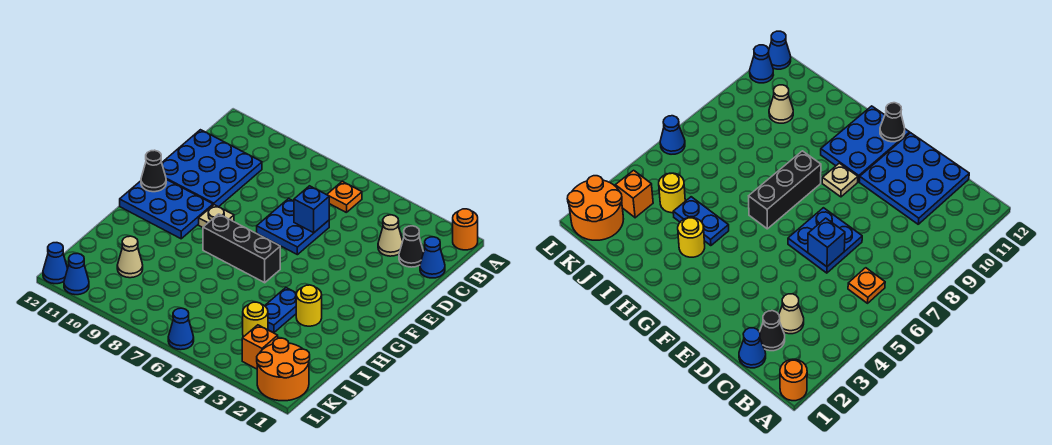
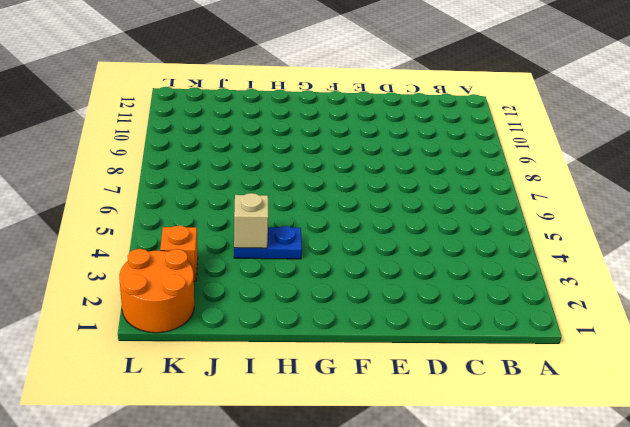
tan brick I4 level 2 -> none
none -> orange round brick A1 level 1
none -> orange plate B6 level 1
none -> blue cone C1 level 1

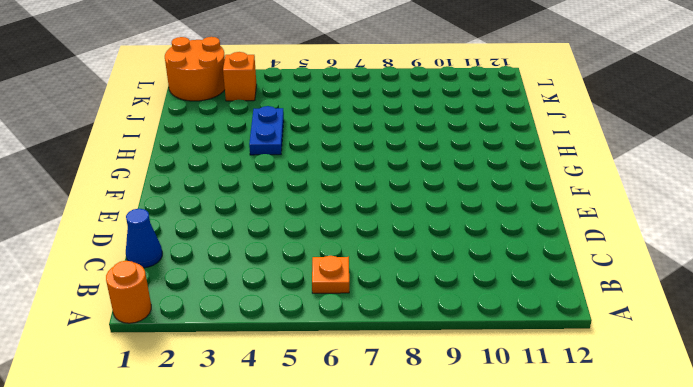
none -> black cone C2 level 1
none -> tan cone C3 level 1
none -> blue plate C10:E12 level 1

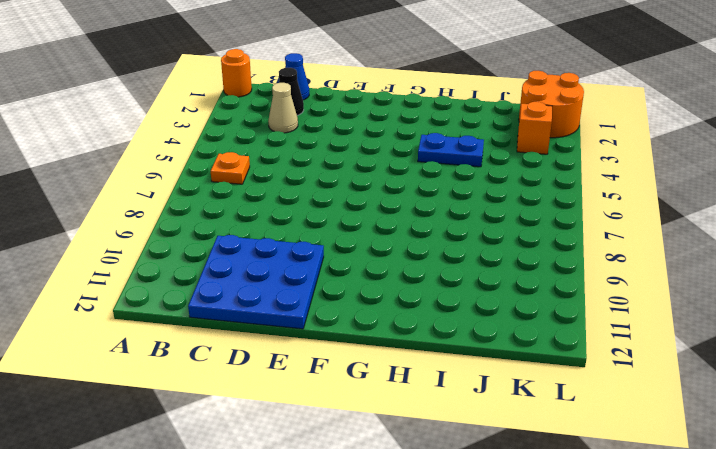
none -> blue plate D6:E7 level 1
none -> tan plate F9 level 1
none -> blue plate F10:G12 level 1

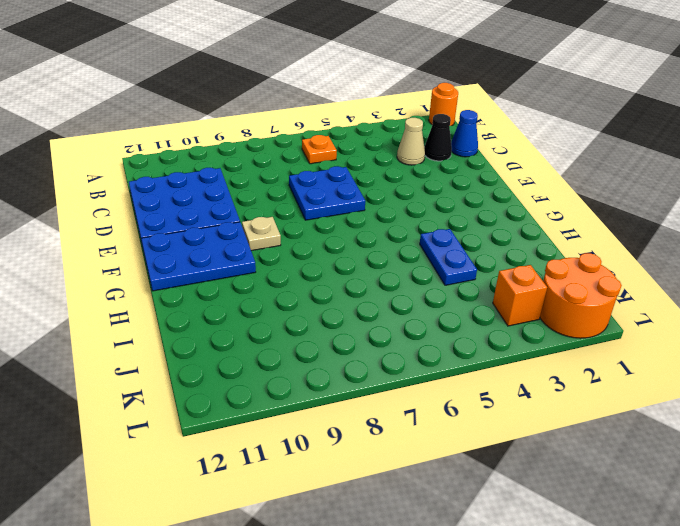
none -> black brick G6:G8 level 1
none -> yellow round brick H3 level 1
none -> yellow round brick J4 level 1

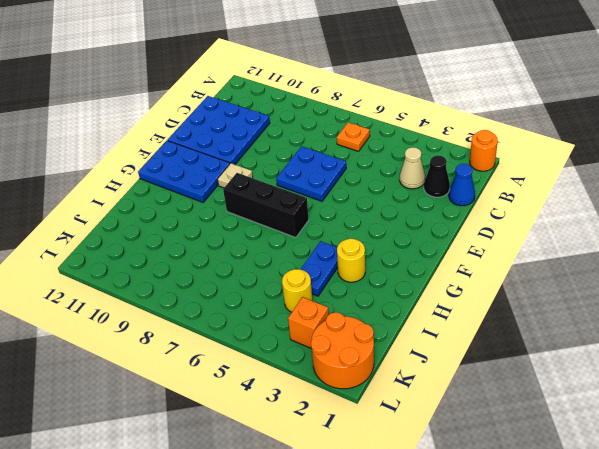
none -> tan cone J10 level 1
none -> blue cone L6 level 1
none -> blue cone L11 level 1

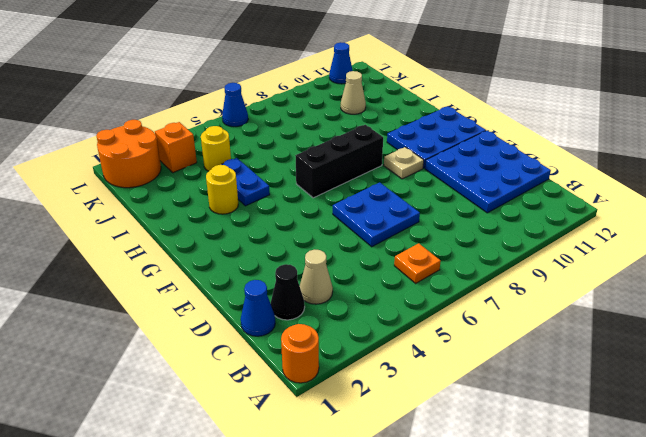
none -> blue cone L12 level 1
none -> blue brick D6 level 2
none -> black cone F12 level 2

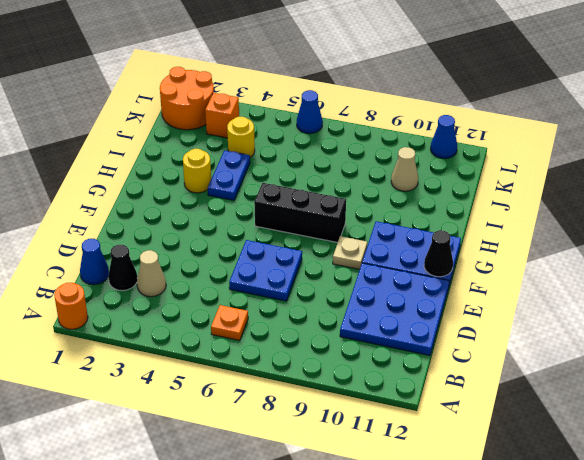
none -> blue cone L12 level 1
none -> blue brick D6 level 2

